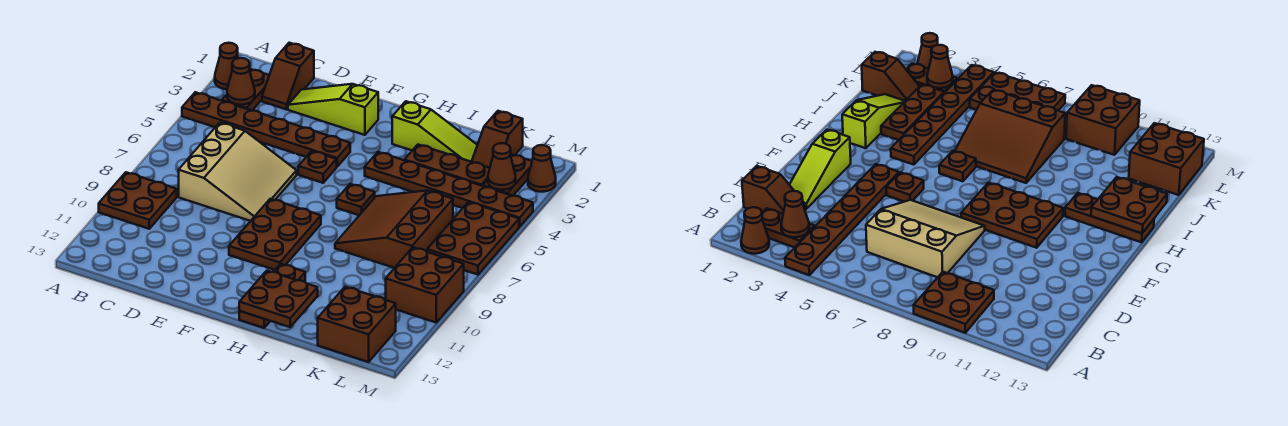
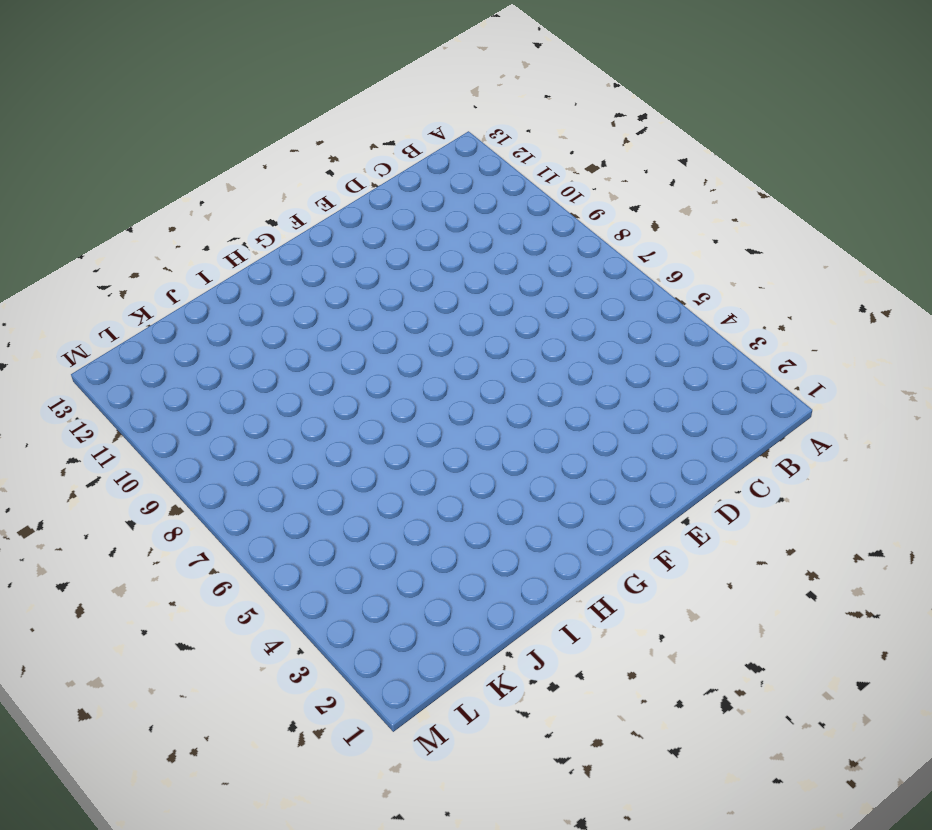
none -> brown cone A2 level 1
none -> brown plate A4:F4 level 1
none -> brown plate A9:B10 level 1

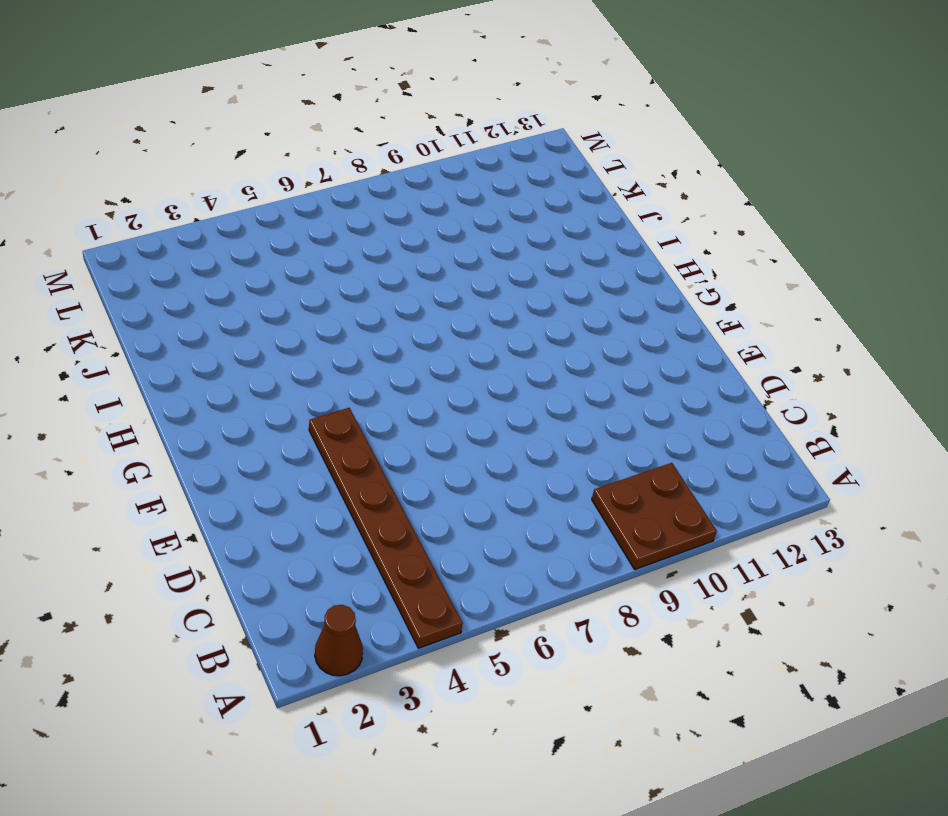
none -> brown plate B2:B3 level 1
none -> brown slope C1:C2 level 1 top 1
none -> tan slope C6:E8 level 1 top C

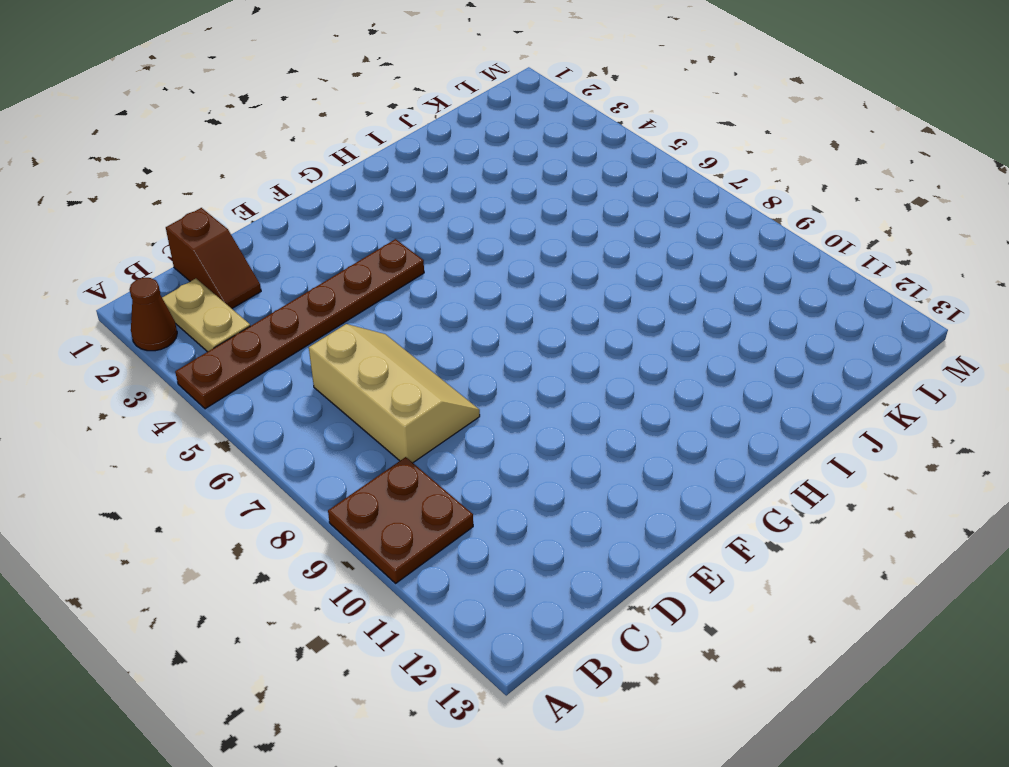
tan plate B2:B3 level 1 -> brown plate B2:B3 level 1
tan slope C6:D8 level 1 top C -> tan slope C6:E8 level 1 top C
none -> lime slope D2:F2 level 1 top F
none -> brown plate F5 level 1
none -> brown plate F8:G10 level 1

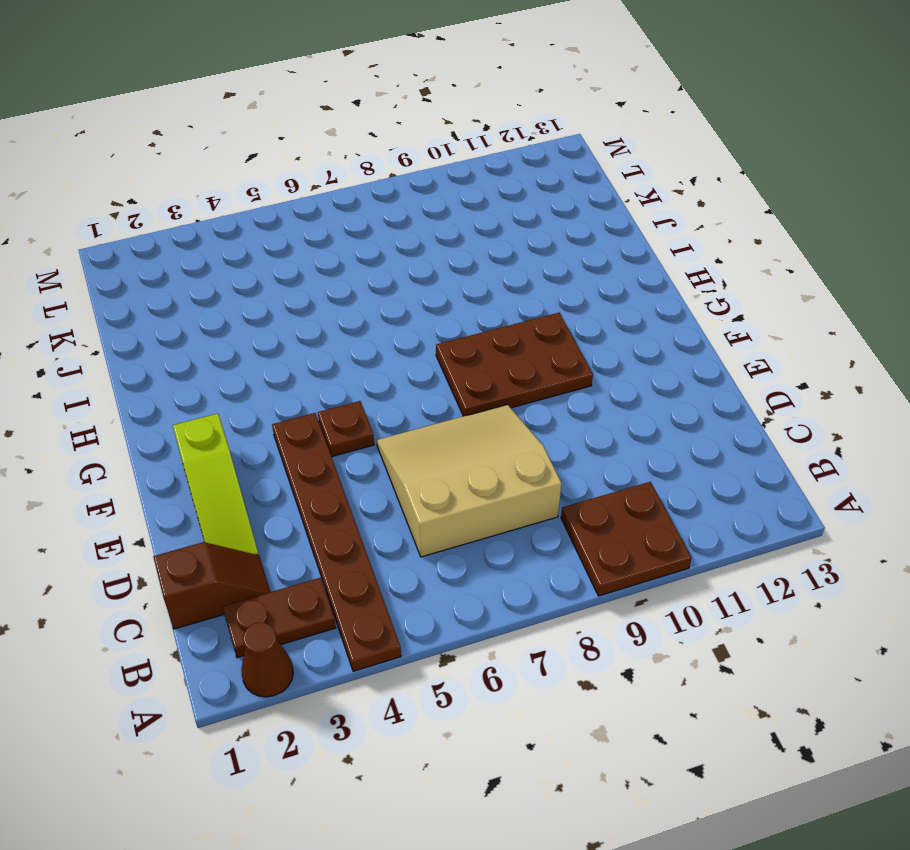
none -> lime slope H2:J2 level 1 top H
none -> brown plate H4:M4 level 1
none -> brown plate H6 level 1

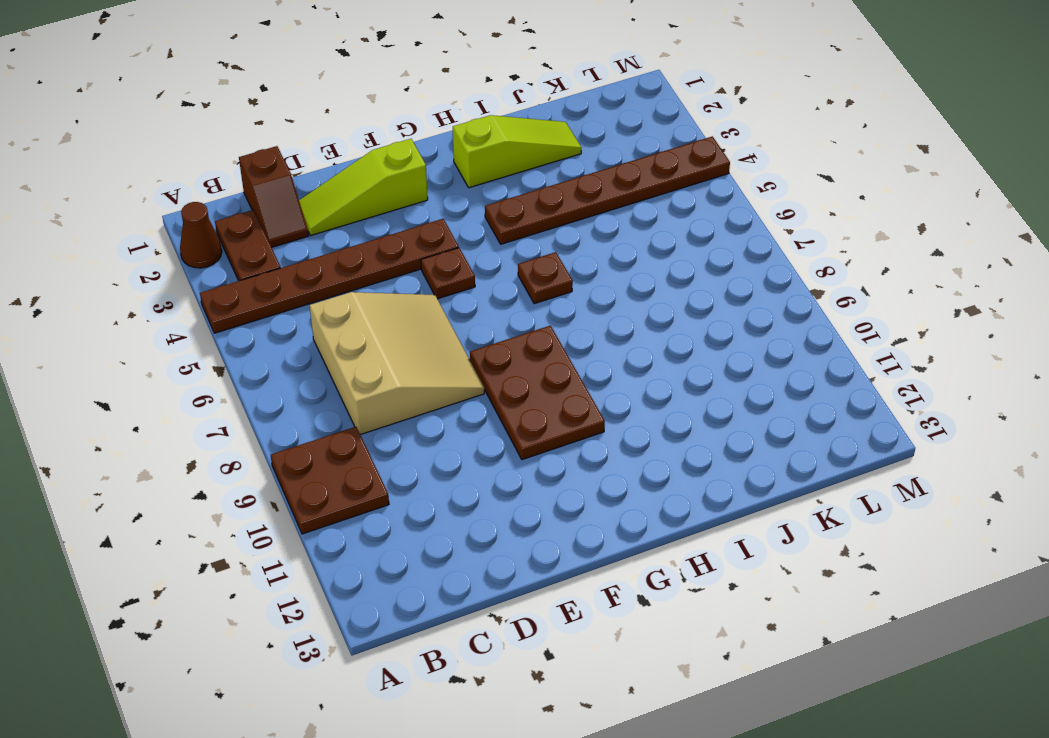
none -> brown plate H11:H13 level 1
none -> brown plate I3:K3 level 1
none -> brown slope I6:K8 level 1 top K

